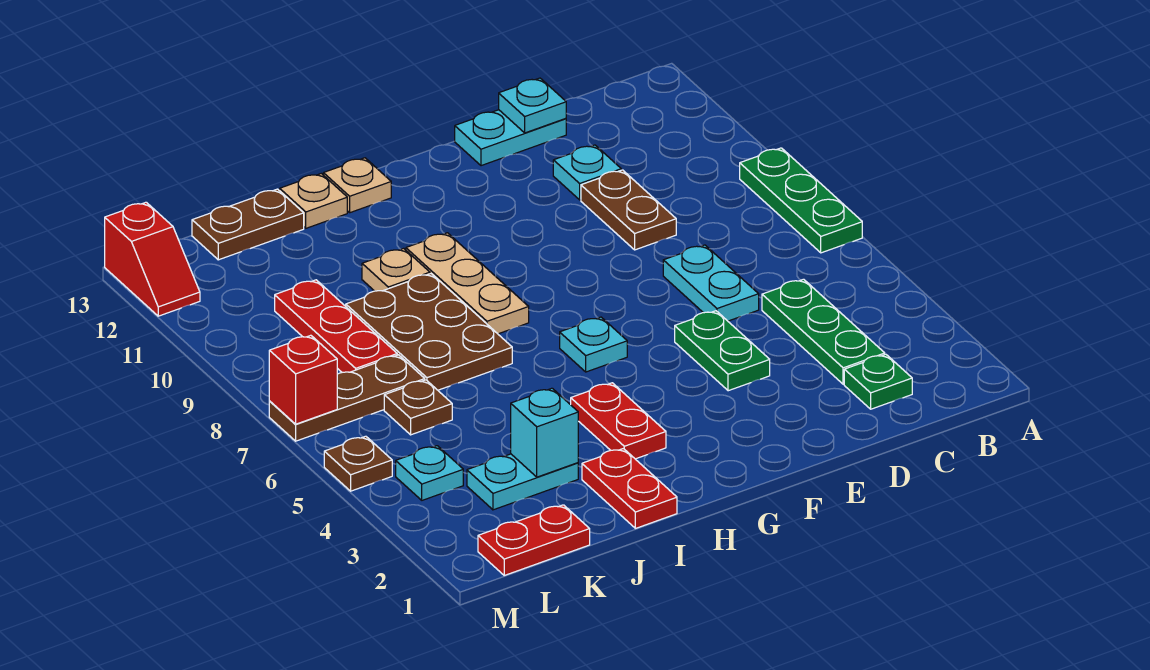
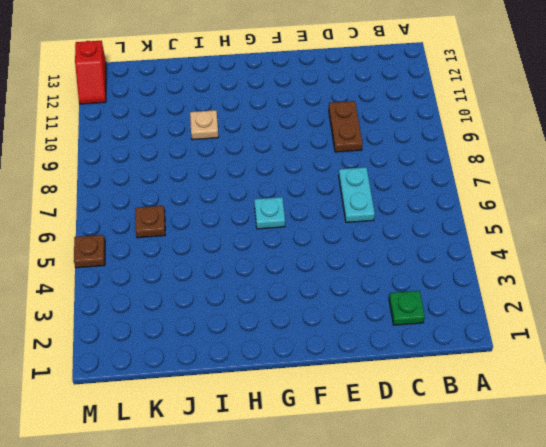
none -> green plate A7:A9 level 1
none -> green plate C3:C5 level 1
none -> cyan plate D11 level 1

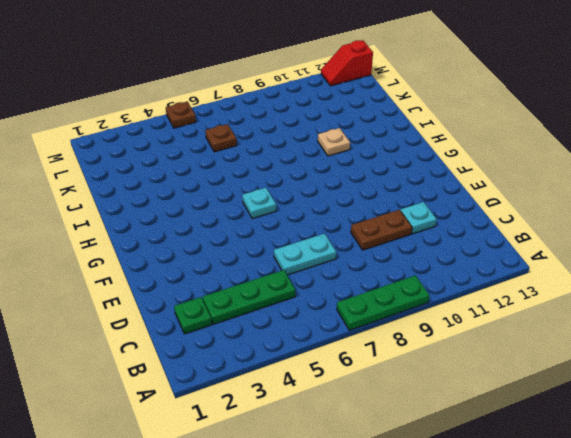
none -> cyan plate D13:E13 level 1
none -> green plate E4:E5 level 1
none -> red plate H3:H4 level 1

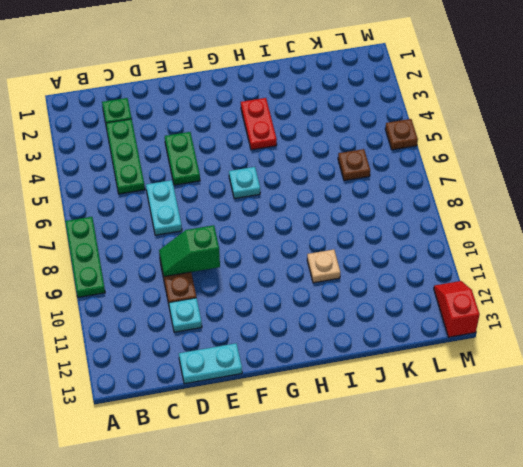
green slope D9:E9 level 2 top E -> none
none -> tan plate H8:H10 level 1
none -> tan plate H13 level 1
none -> red plate I1:I2 level 1

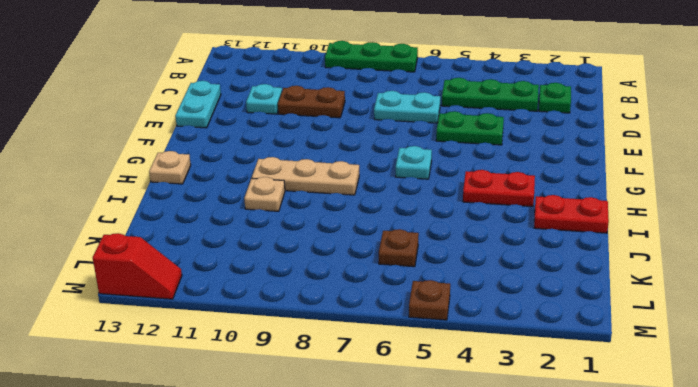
none -> brown plate I7:J9 level 1
none -> tan plate I13 level 1
none -> cyan plate J3:K3 level 1

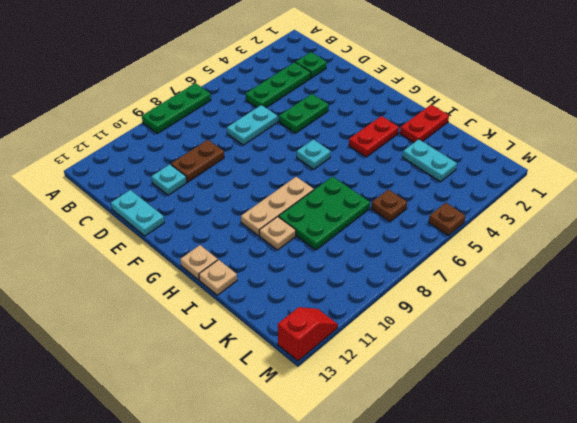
green plate I7:J9 level 1 -> brown plate I7:J9 level 1
none -> brown plate J13:K13 level 1
none -> red plate K1:L1 level 1
none -> brown plate K7:M7 level 1

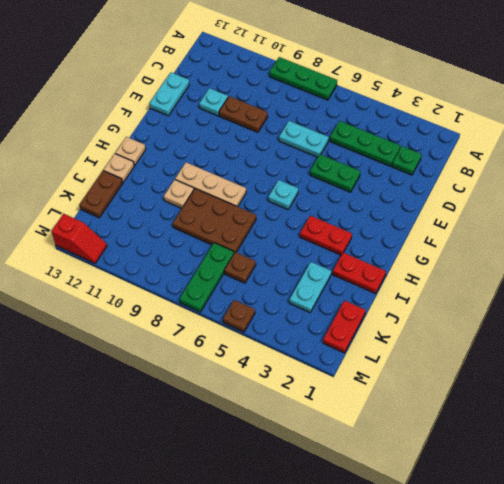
green plate K7:M7 level 1 -> brown plate K7:M7 level 1
none -> red plate K8:K10 level 1
none -> cyan plate L4 level 1
none -> cyan plate D13 level 2

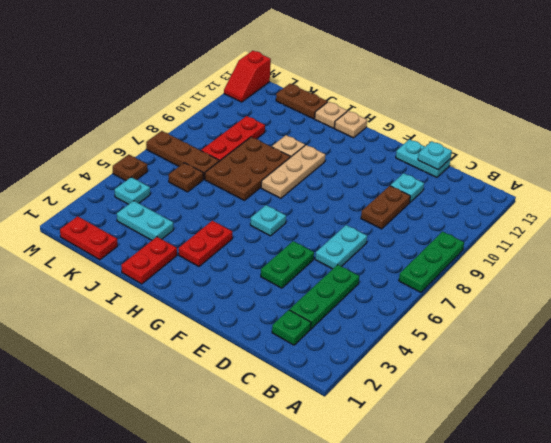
none -> cyan brick J3 level 2
none -> red brick M7 level 2

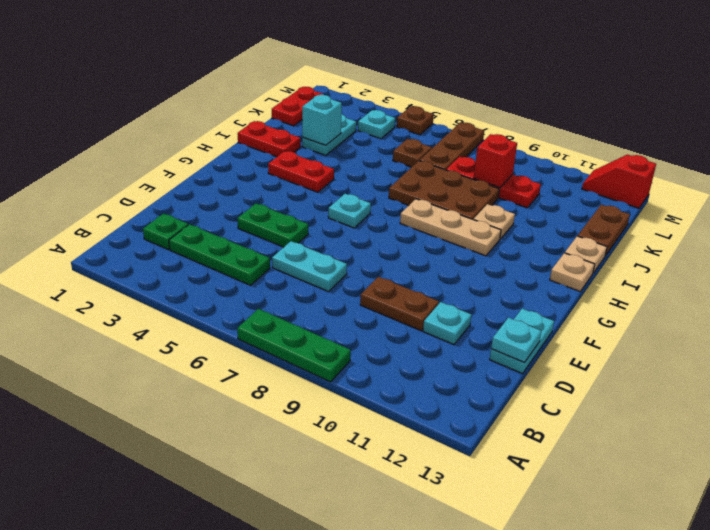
red brick K9 level 2 -> red brick M7 level 2

